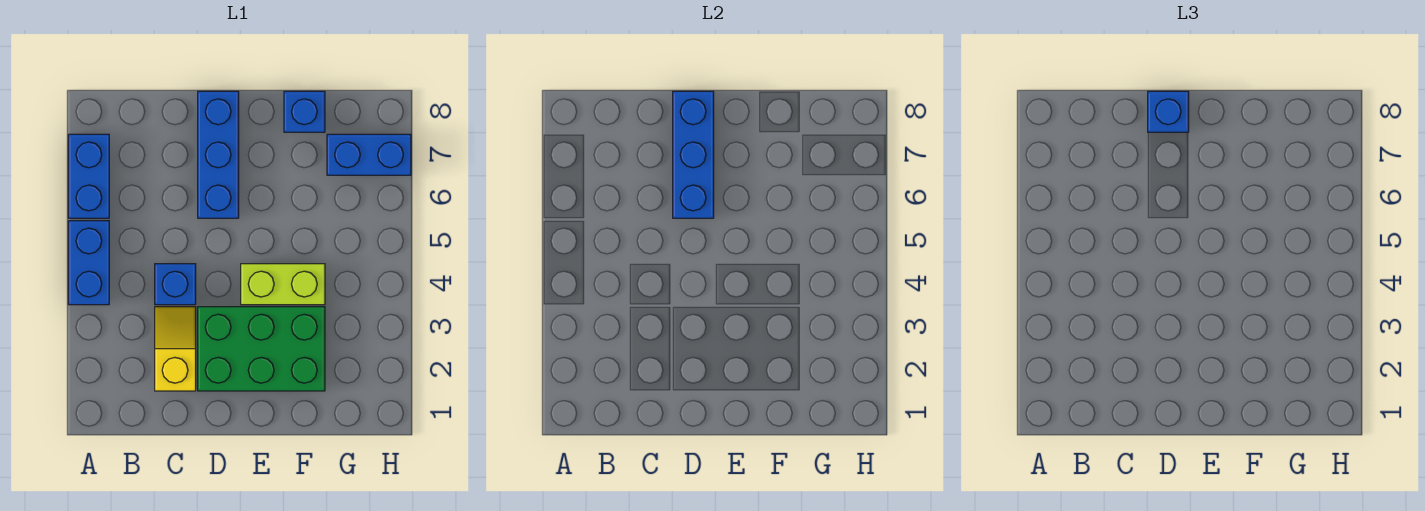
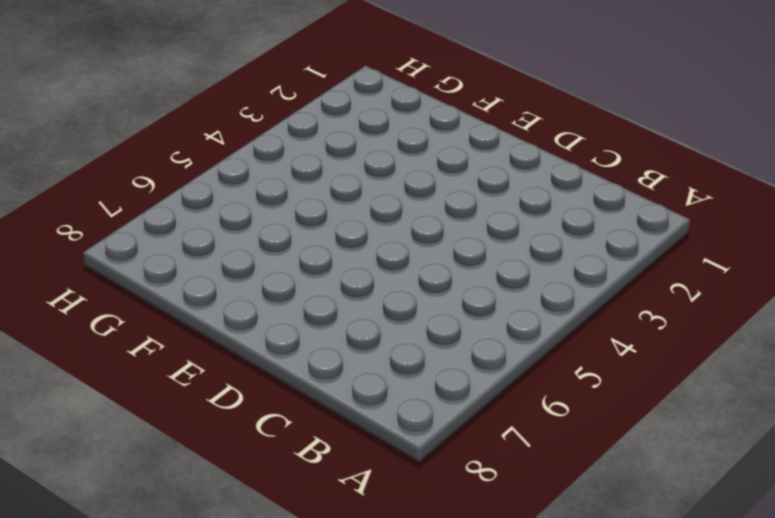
none -> blue brick A4:A5 level 1
none -> blue brick A6:A7 level 1

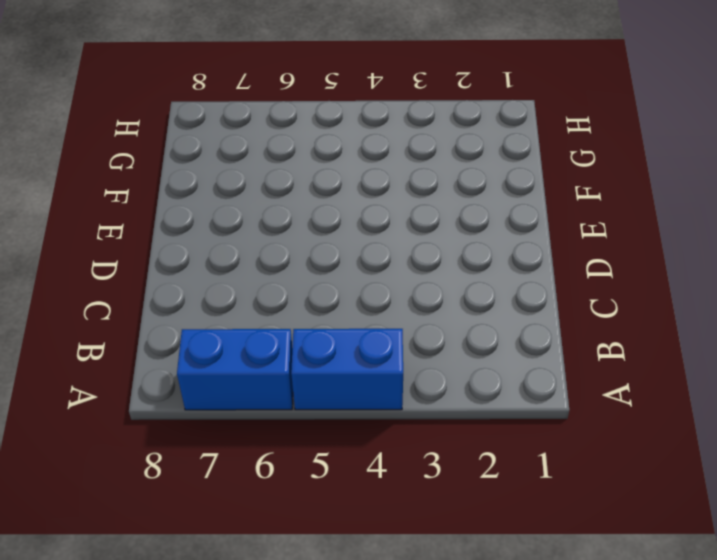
none -> yellow slope C2:C3 level 1 top 2
none -> blue brick C4 level 1

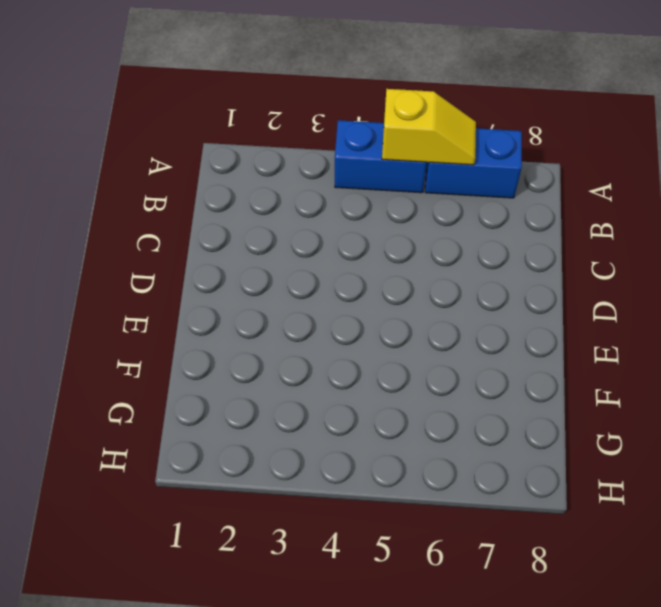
yellow slope A5:A6 level 2 top 5 -> yellow slope C2:C3 level 1 top 2
none -> blue brick C4 level 1
none -> green brick D2:F3 level 1

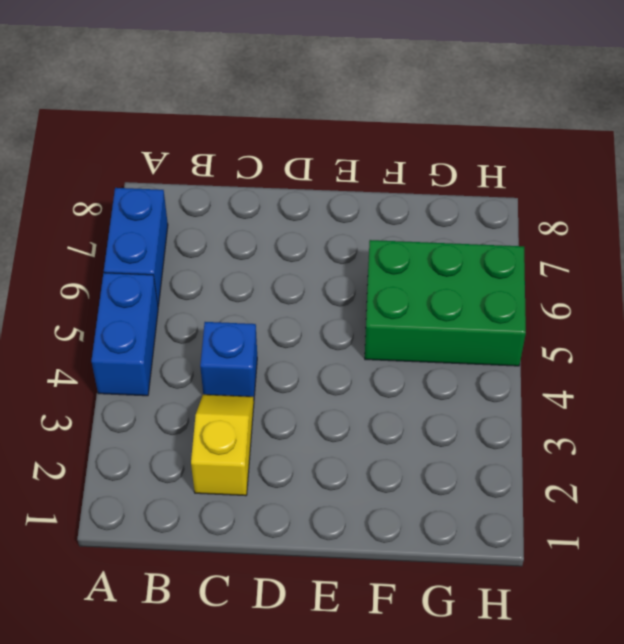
green brick F5:H6 level 1 -> green brick D2:F3 level 1
none -> blue brick D6:D8 level 1
none -> lime brick E4:F4 level 1

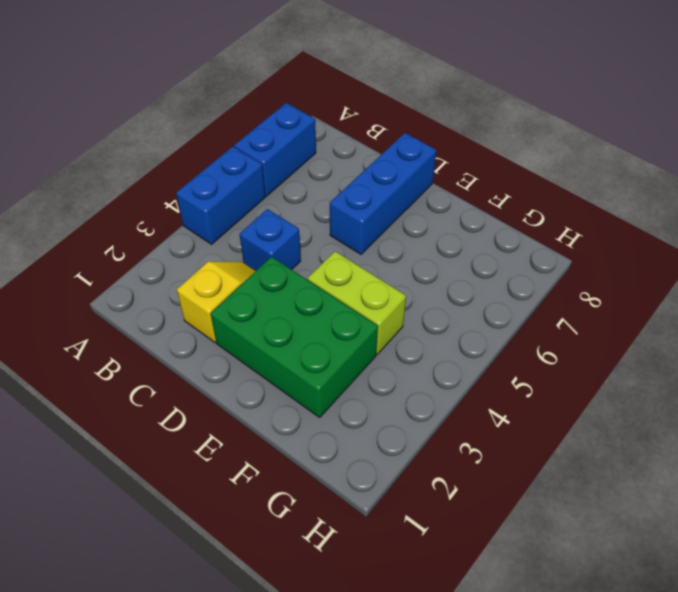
none -> blue brick F8 level 1
none -> blue brick G7:H7 level 1

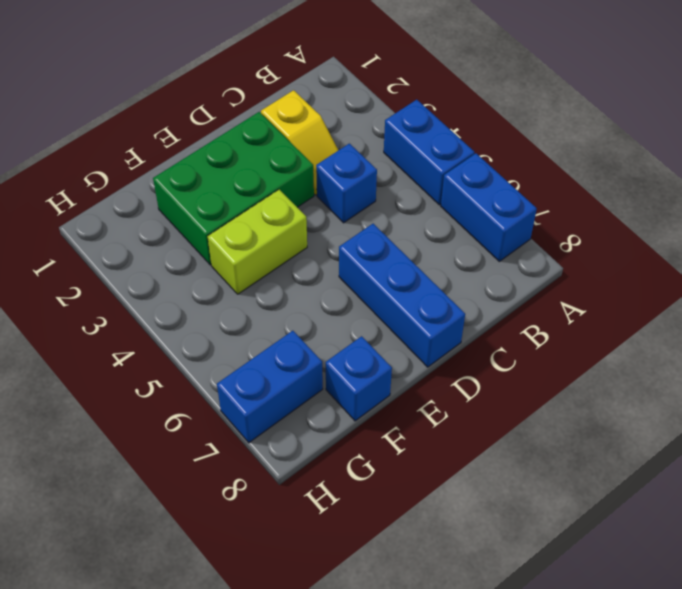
none -> blue brick D6:D8 level 2
none -> blue brick D8 level 3

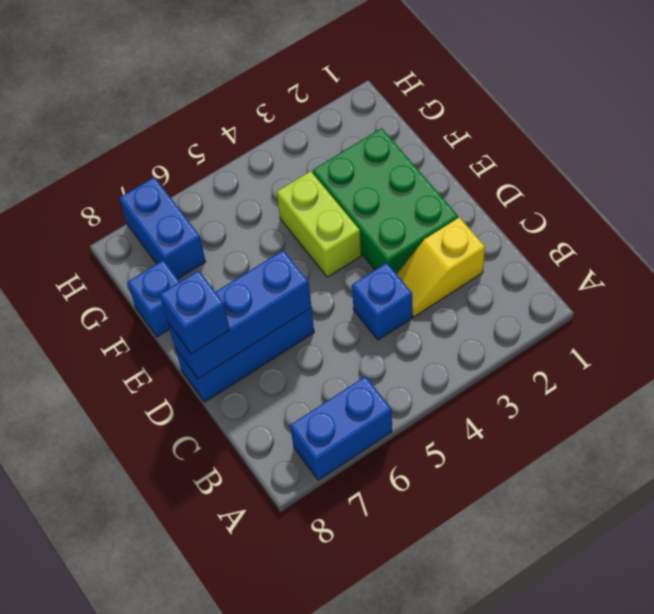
none -> blue brick A4:A5 level 1

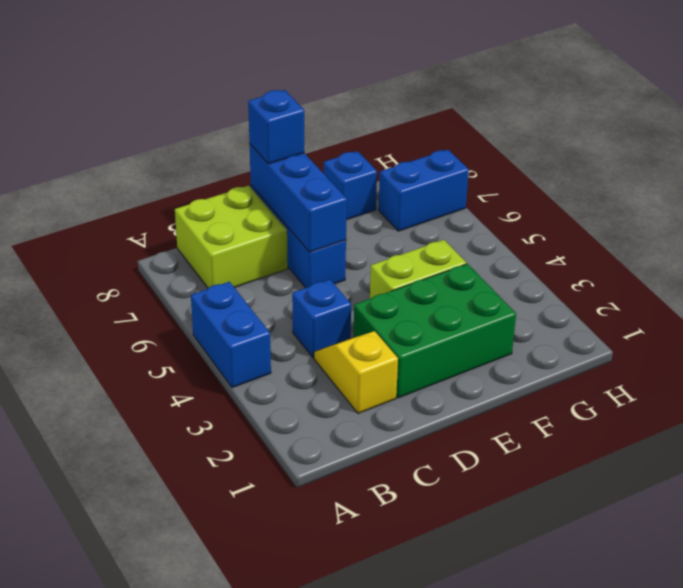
lime brick B7:C8 level 1 -> none
none -> blue brick A6:A7 level 1

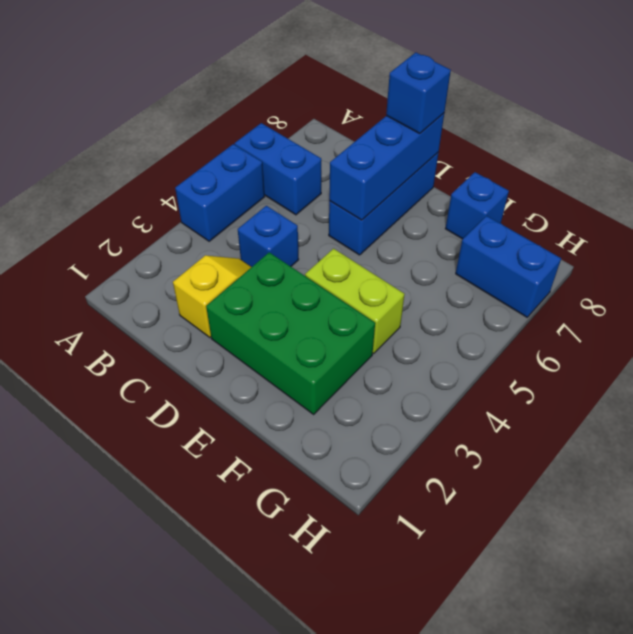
blue brick A6:B6 level 1 -> blue brick A6:A7 level 1

